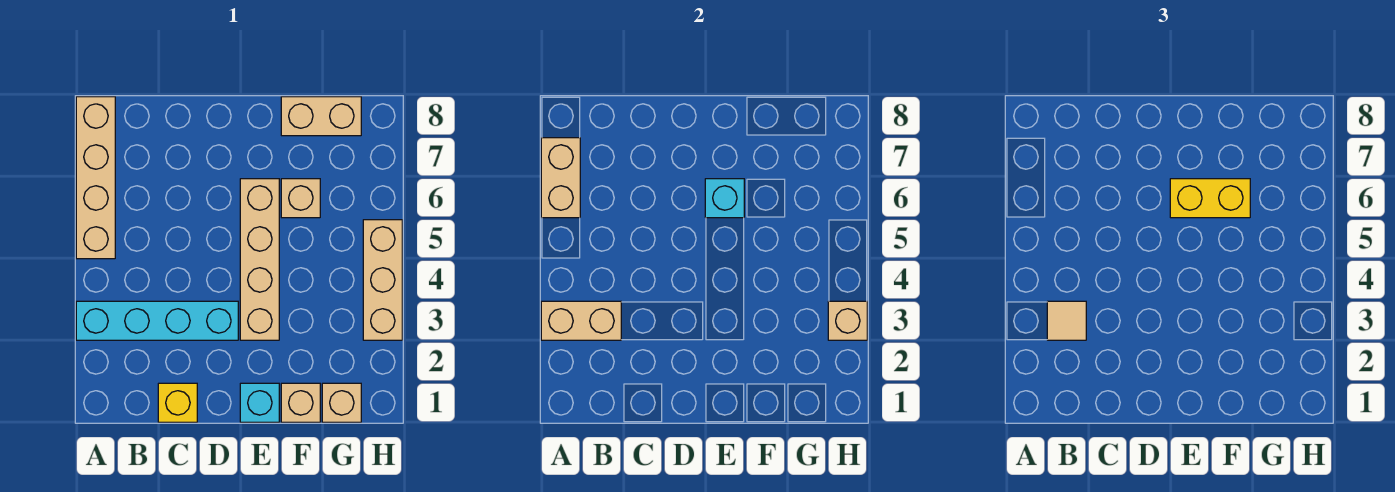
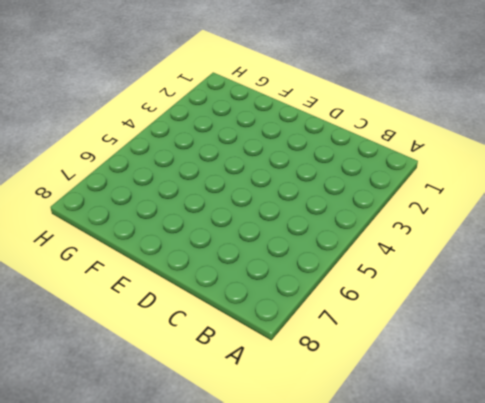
none -> cyan brick A3:D3 level 1
none -> tan brick A5:A8 level 1
none -> yellow brick C1 level 1

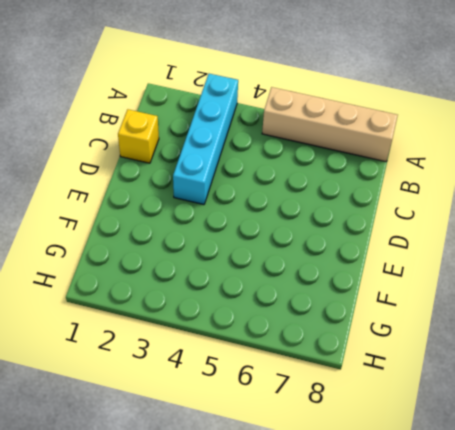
none -> cyan brick E1 level 1
none -> tan brick E3:E6 level 1
none -> tan brick F1 level 1

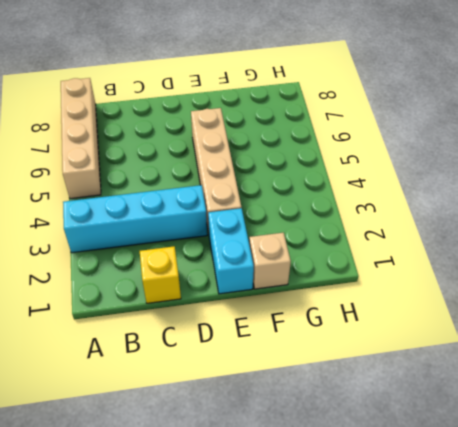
cyan brick E1:E2 level 1 -> cyan brick E1 level 1
none -> tan brick F6 level 1
none -> tan brick F8:G8 level 1
none -> tan brick G1 level 1

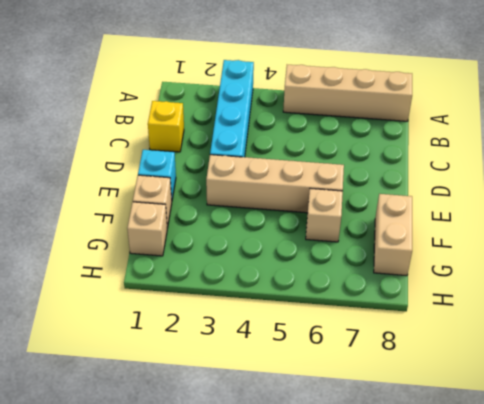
none -> tan brick H3:H5 level 1
none -> tan brick A3:B3 level 2
none -> tan brick A6:A7 level 2

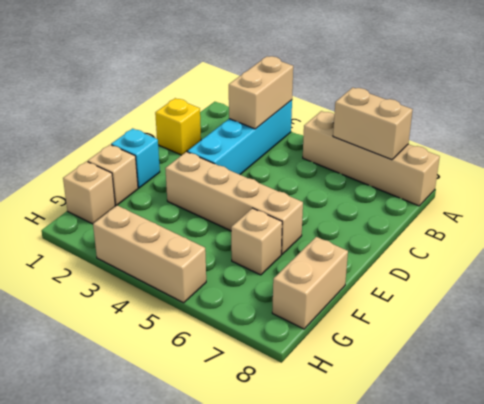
none -> cyan brick E6 level 2
none -> tan brick H3 level 2
none -> tan tile B3 level 3

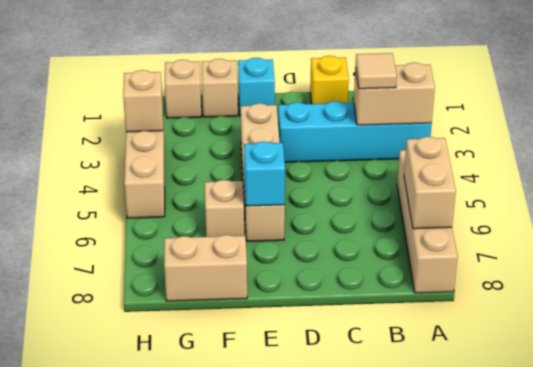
none -> yellow brick E6:F6 level 3

